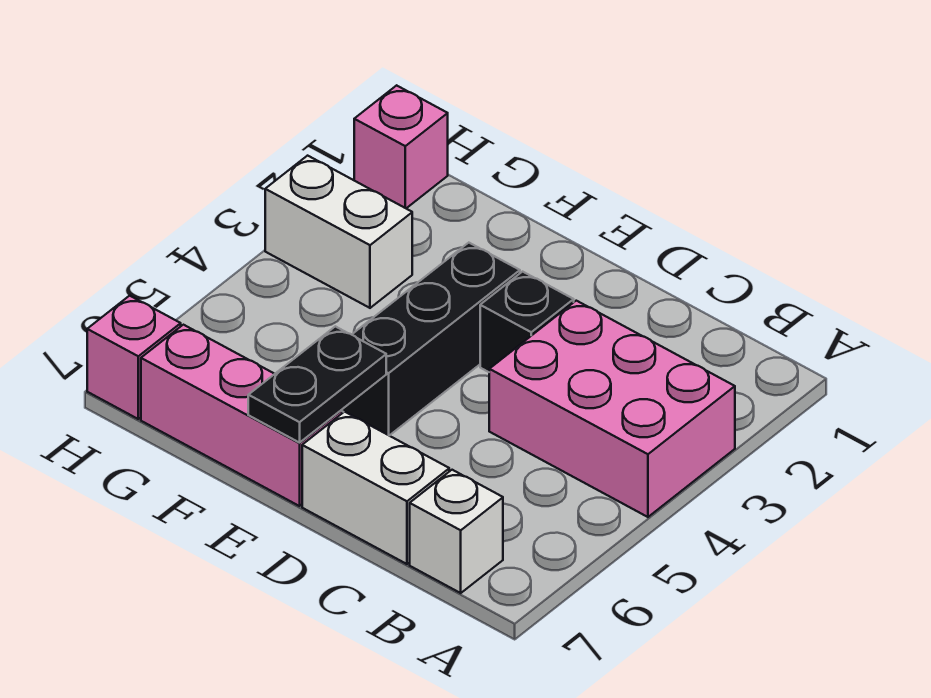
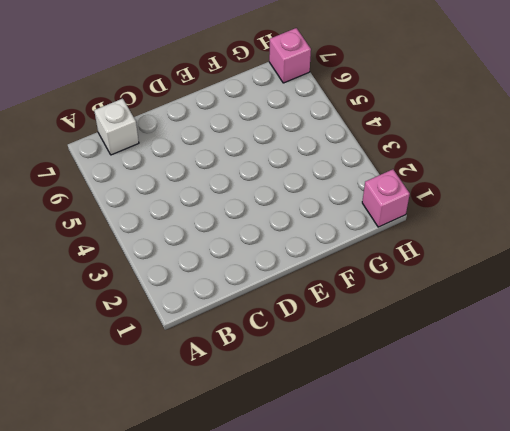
none -> pink brick A3:C4 level 1
none -> white brick C7:D7 level 1

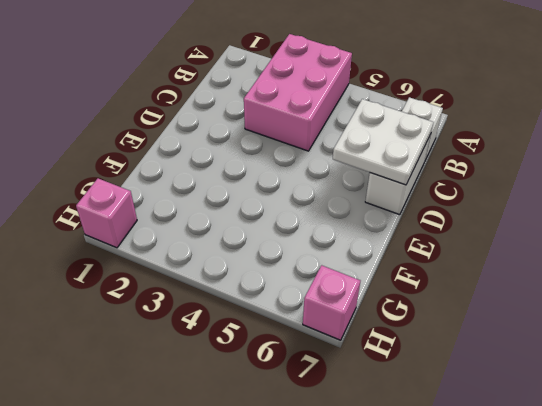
white plate C6:D7 level 2 -> none
none -> black brick D3 level 1
none -> black brick E3:E5 level 1

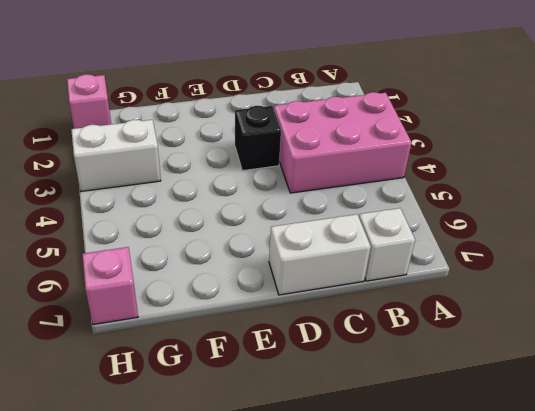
none -> black brick E3:E5 level 1
none -> pink brick E7:G7 level 1

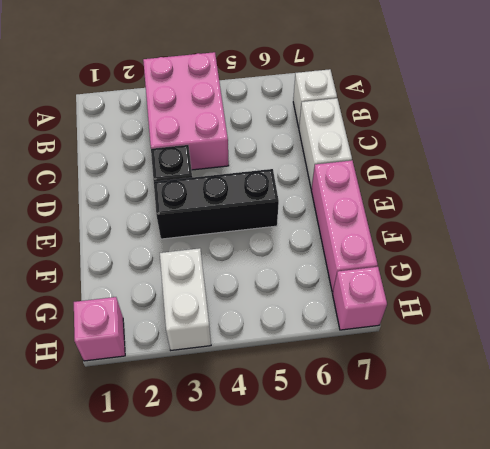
none -> black plate E6:E7 level 2

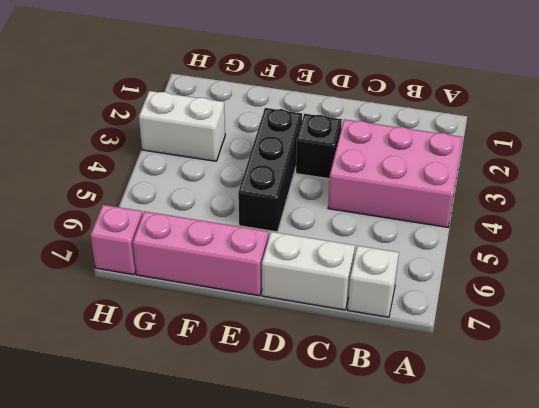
none -> pink brick H1 level 1
none -> black plate E6:E7 level 2

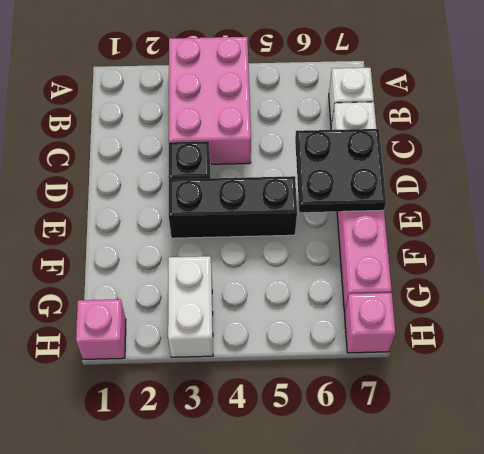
black plate D6:E7 level 2 -> black plate E6:E7 level 2

